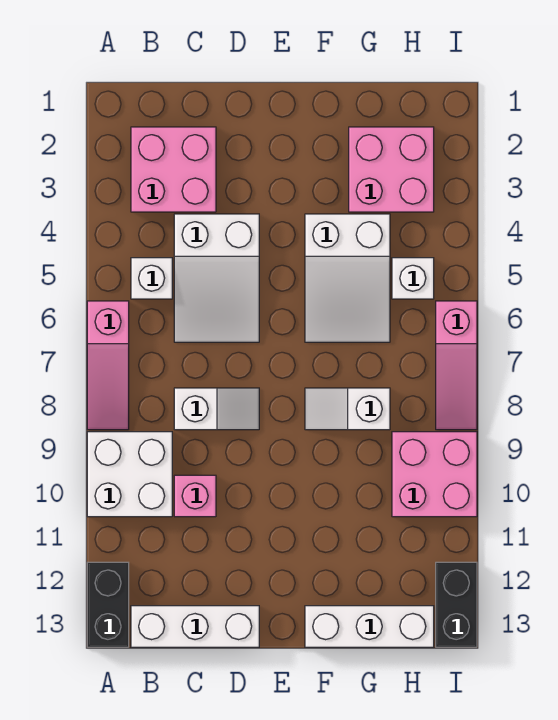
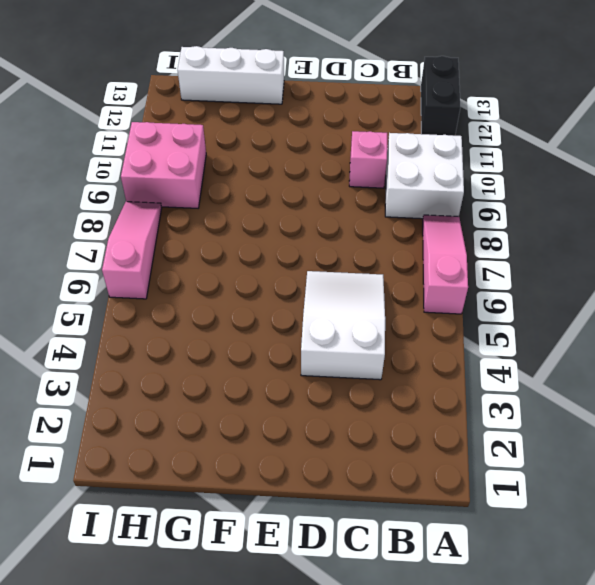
none -> pink brick B2:C3 level 1
none -> white brick B5 level 1
none -> white brick B13:D13 level 1

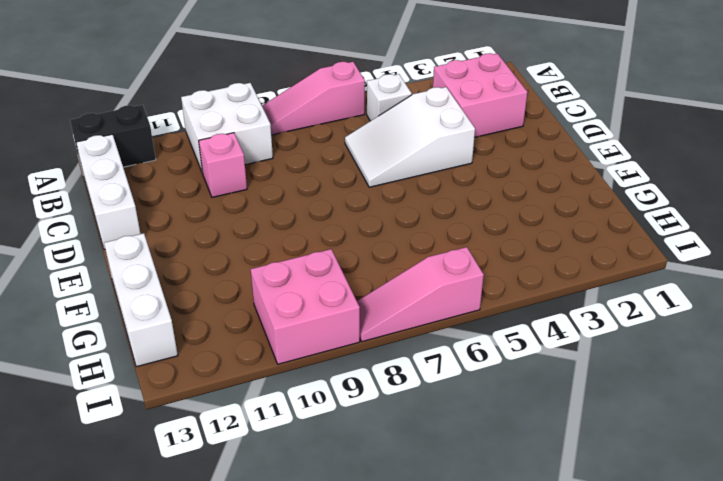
none -> white slope C8:D8 level 1 top C
none -> white slope F4:G6 level 1 top 4
none -> white slope F8:G8 level 1 top G

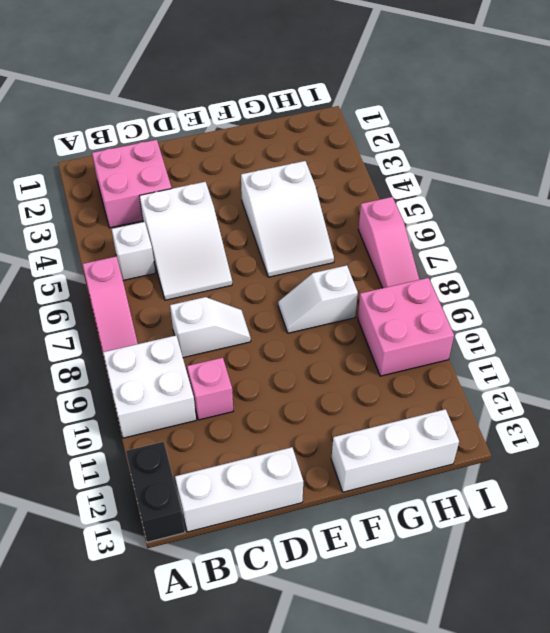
none -> pink brick G2:H3 level 1
none -> white brick H5 level 1
none -> black brick I12:I13 level 1

